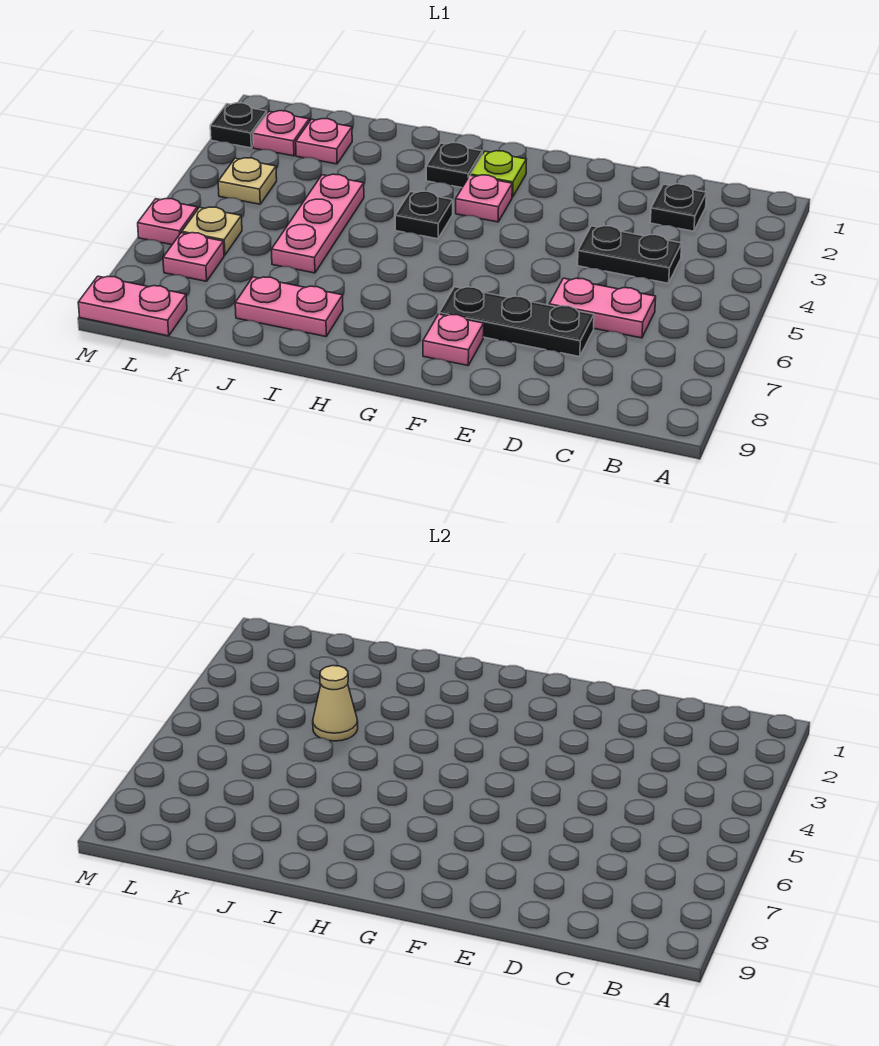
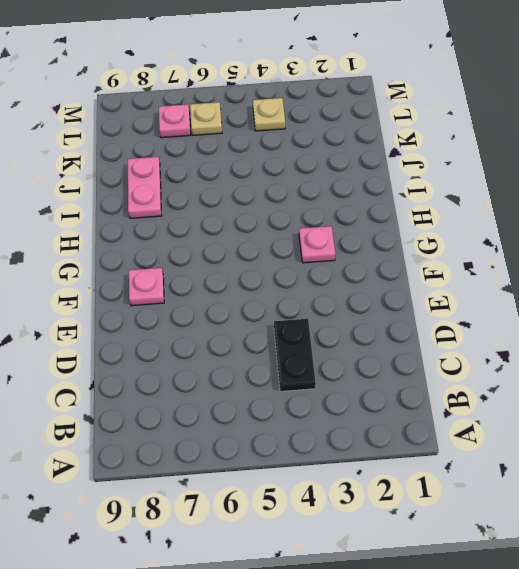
none -> black plate C2 level 1
none -> pink plate C6:D6 level 1
none -> black plate D7:F7 level 1

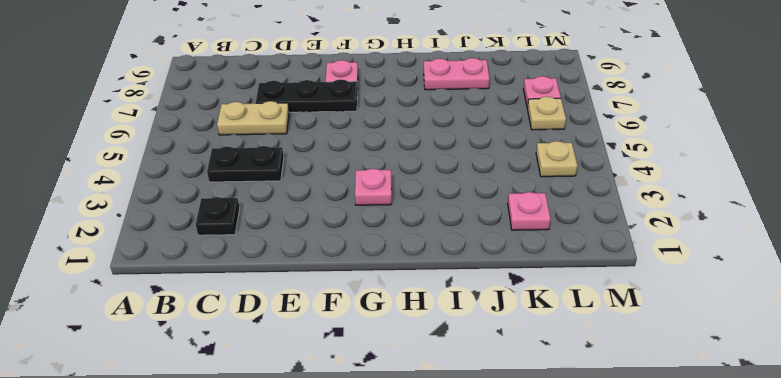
tan plate C6:D6 level 1 -> pink plate C6:D6 level 1
none -> lime plate G2 level 1
none -> black plate H2 level 1
none -> black plate H4 level 1

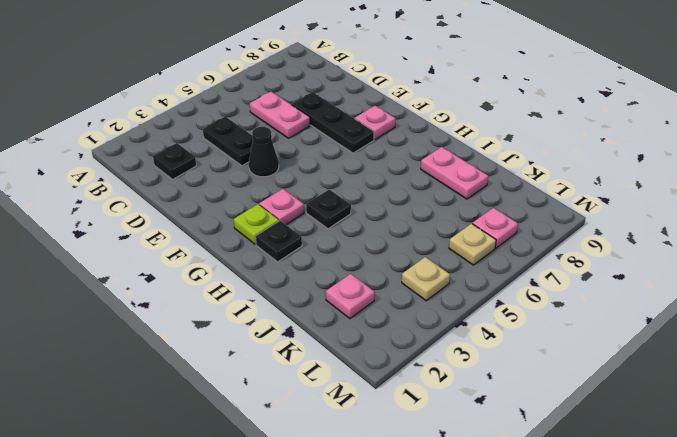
black cone E4 level 1 -> none
none -> pink plate J4:J6 level 1
none -> pink plate L2 level 1
none -> pink plate L9:M9 level 1

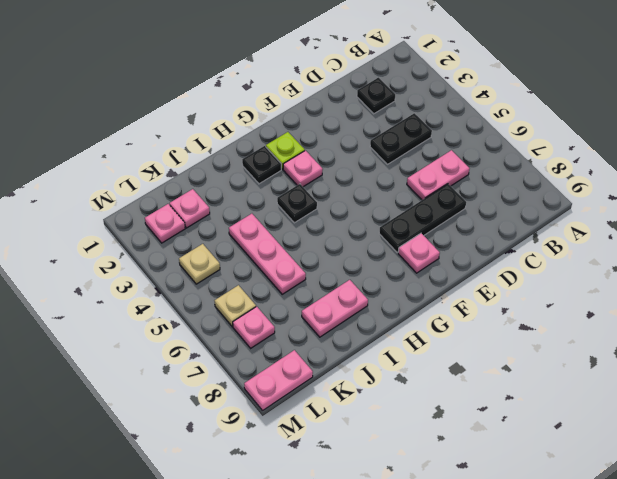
none -> black plate M2 level 1
none -> pink plate M6 level 1
none -> tan cone J4 level 2

